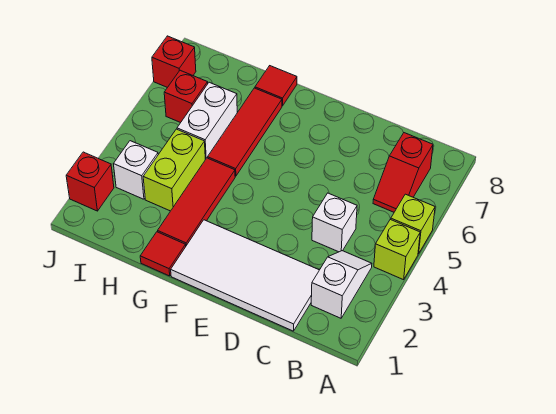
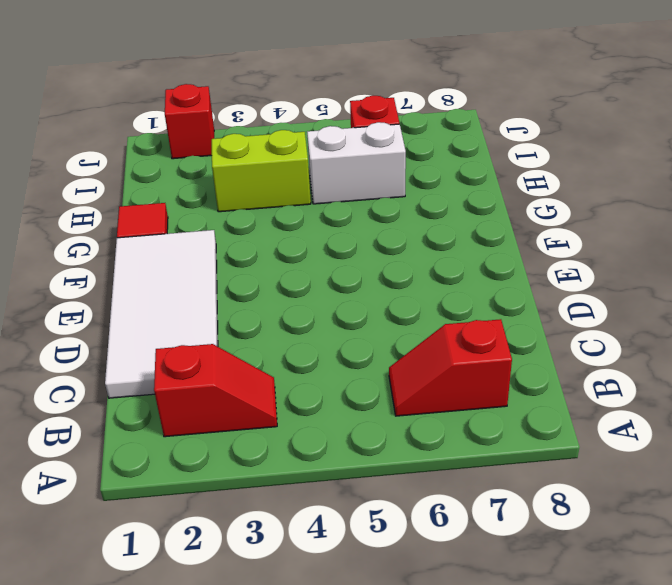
red slope B2:B3 level 1 top 2 -> white slope B2:B3 level 1 top 2
none -> lime brick A4 level 1
none -> lime brick A5 level 1
none -> white brick C4 level 1

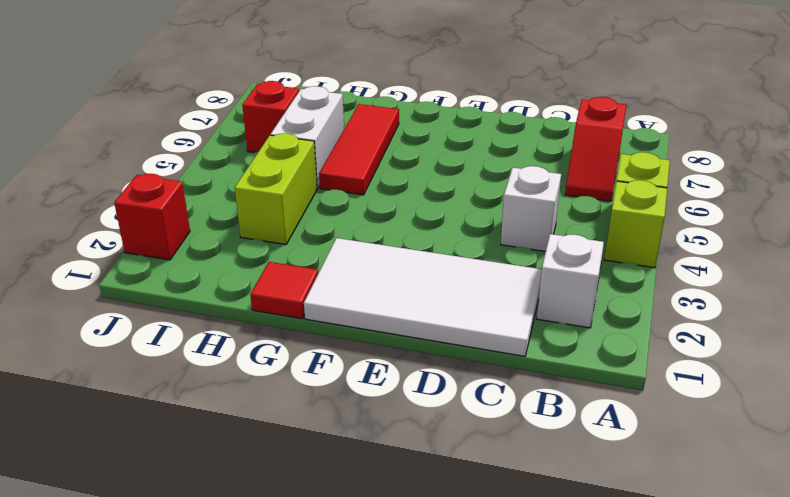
none -> red tile G2:G4 level 1
none -> red tile G8 level 1
none -> white brick I3 level 1

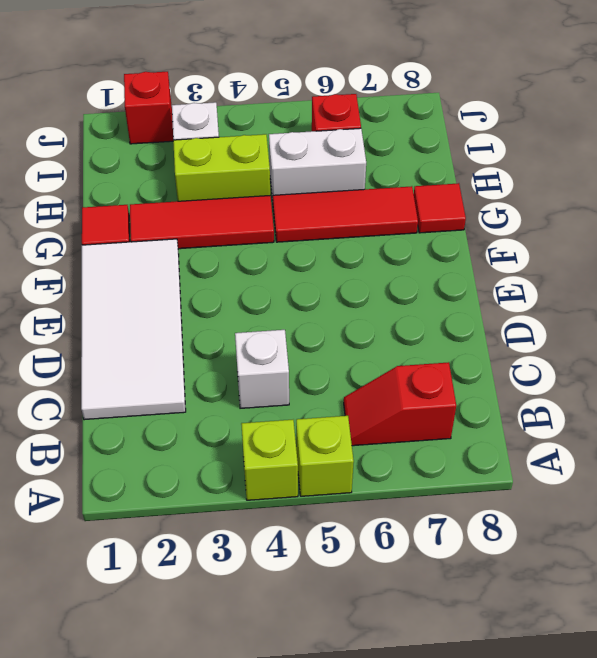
none -> white slope B2:B3 level 1 top 2
none -> red brick J7 level 1

